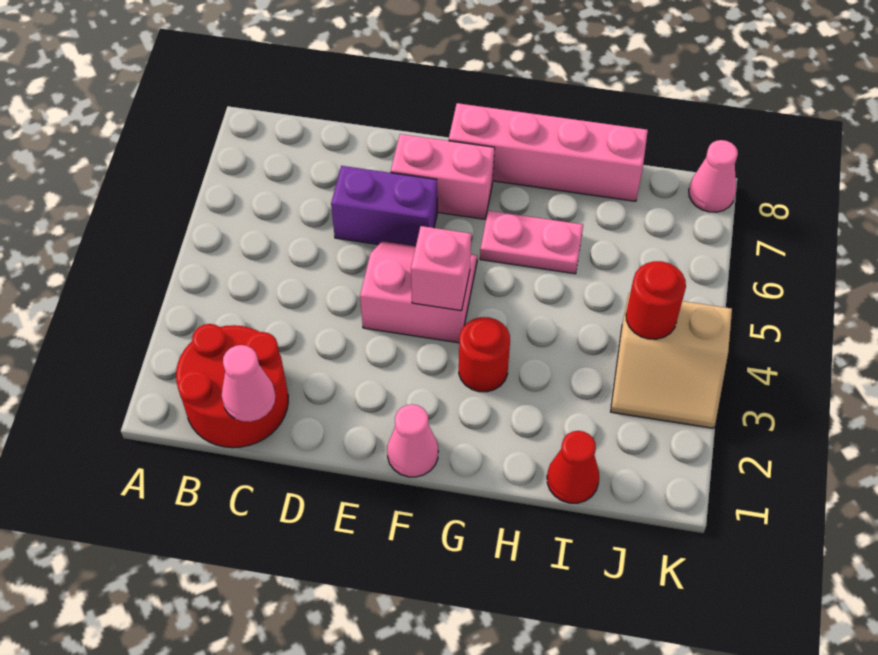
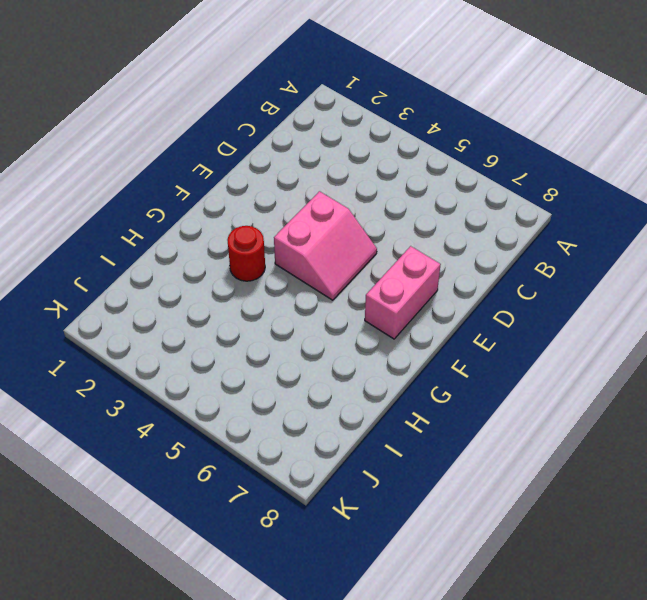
none -> red round brick B1:C2 level 1
none -> purple brick D6:E6 level 1
none -> pink cone F1 level 1

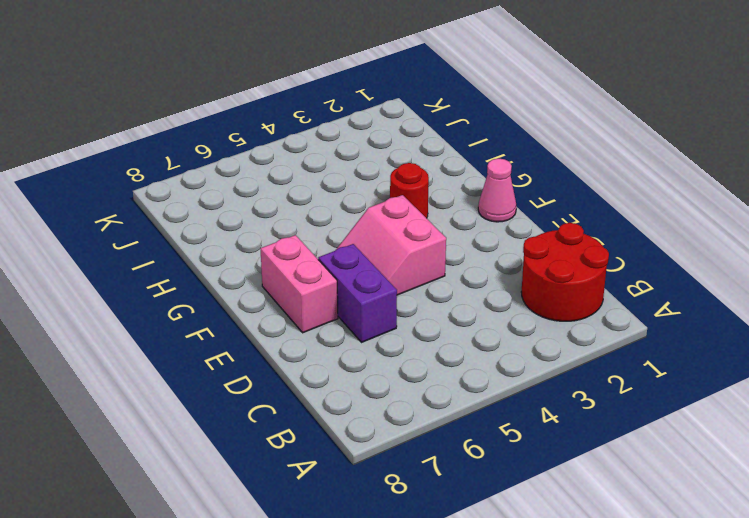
none -> pink brick F8:I8 level 1
none -> pink plate G6:H6 level 1
none -> red cone I1 level 1

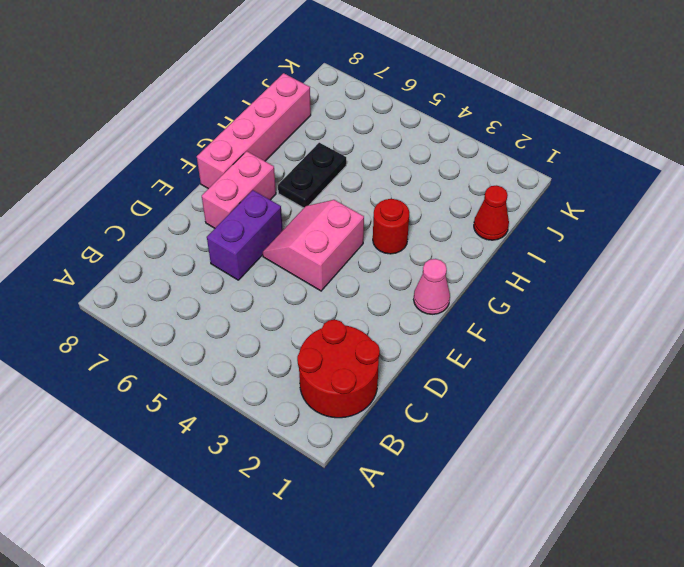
black plate G6:H6 level 1 -> pink plate G6:H6 level 1
none -> tan slope J3:K4 level 1 top 4
none -> pink cone K8 level 1
none -> pink cone C1 level 2

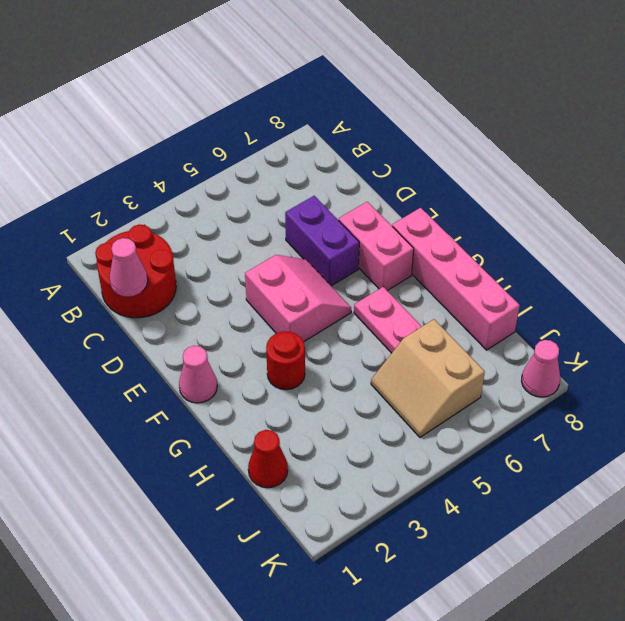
tan slope I5:J6 level 1 top 6 -> tan slope J3:K4 level 1 top 4
none -> pink brick F4 level 2
none -> red round brick J4 level 2

